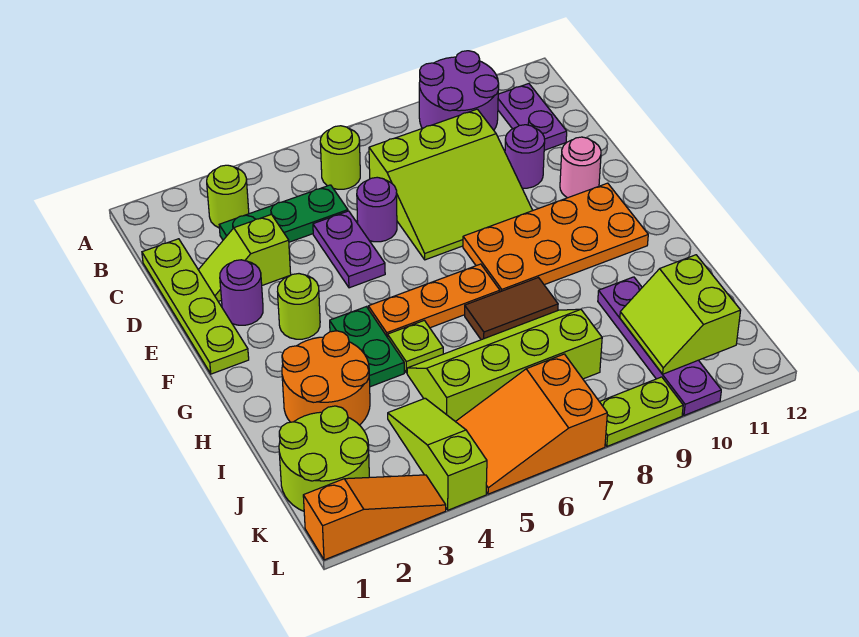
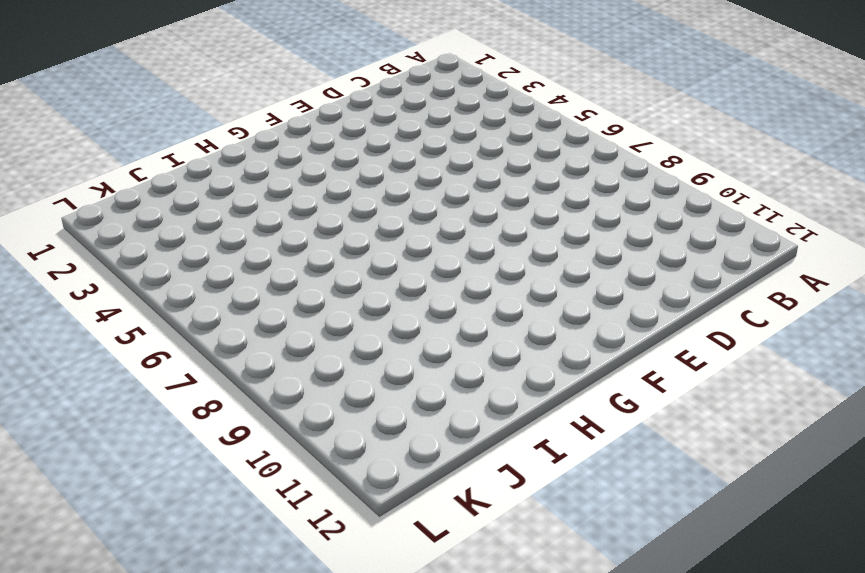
none -> purple round brick A9:B10 level 1
none -> lime round brick B3 level 1
none -> lime round brick B6 level 1

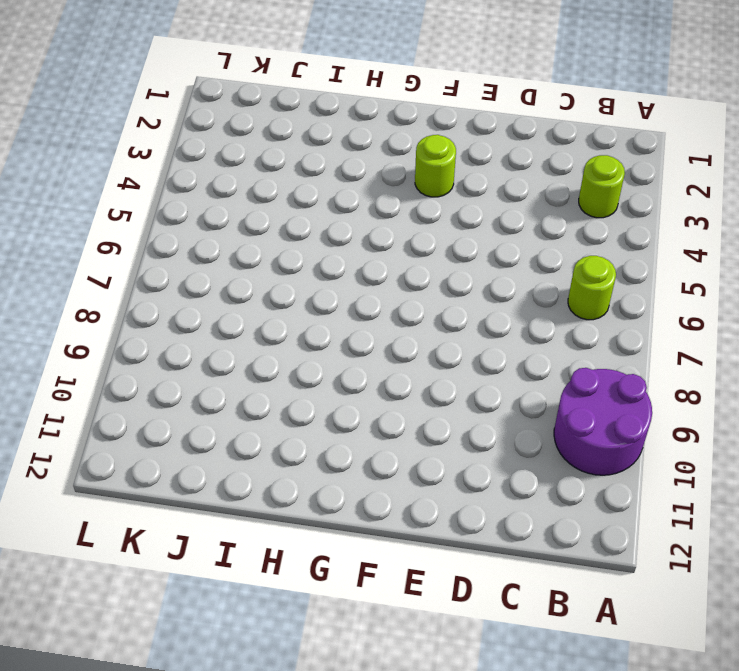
none -> purple plate B11:C11 level 1
none -> lime plate C1:F1 level 1
none -> green plate C3:C5 level 1

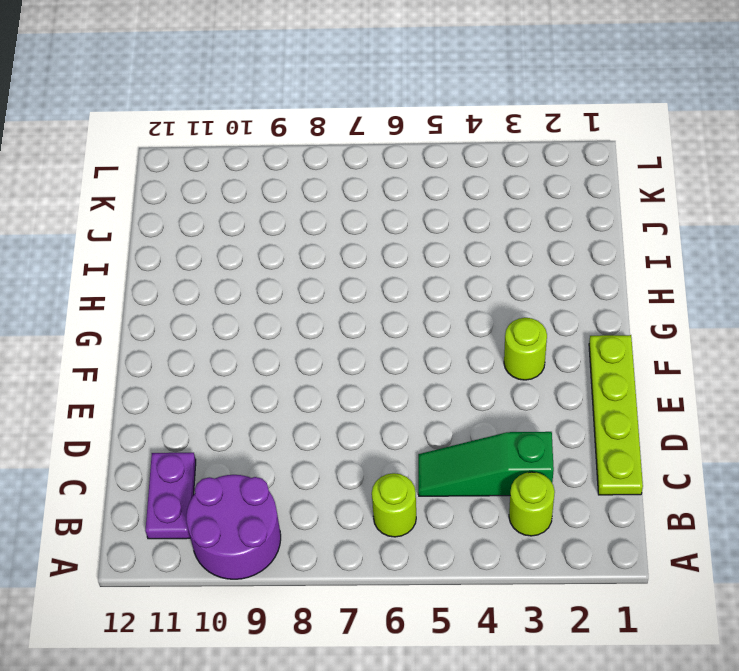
green slope C3:C5 level 1 top 3 -> green plate C3:C5 level 1
none -> lime slope C7:E9 level 1 top C
none -> lime slope D2:D3 level 1 top 3
none -> purple plate D5:E5 level 1

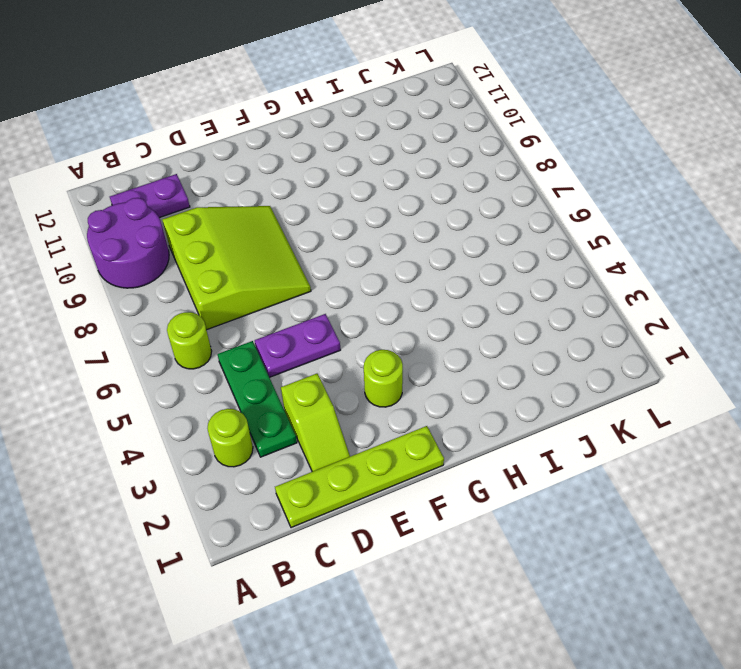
none -> purple round brick D6 level 1
none -> purple round brick D10 level 1
none -> purple round brick E2 level 1

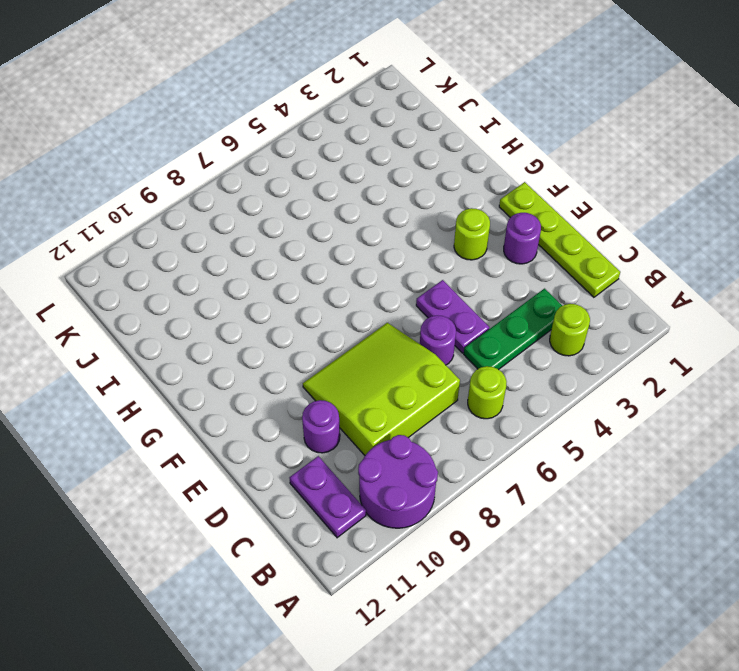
none -> lime slope D2:D3 level 1 top 3
none -> pink round brick E11 level 1
none -> orange plate F8:G11 level 1

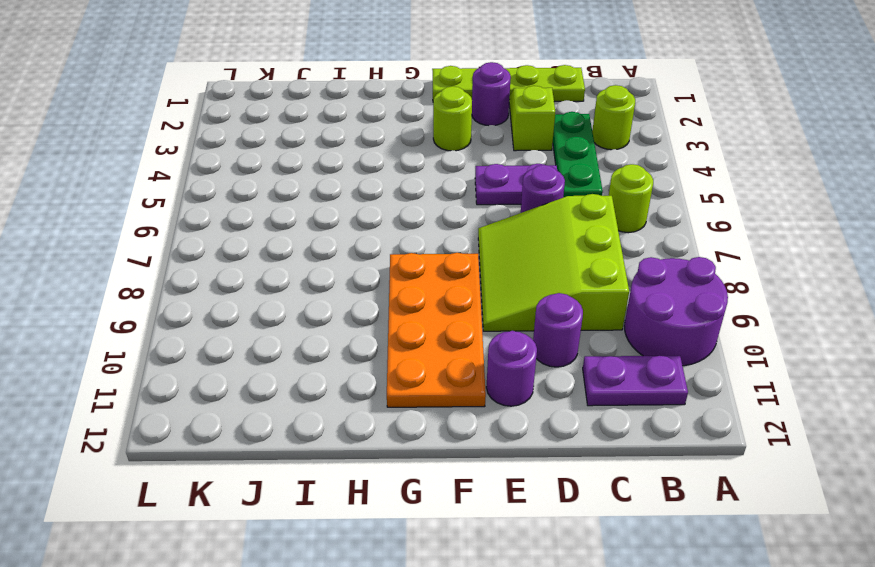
purple round brick E11 level 1 -> pink round brick E11 level 1
none -> green plate G4:H4 level 1
none -> orange plate G5:G7 level 1
none -> orange round brick H2:I3 level 1

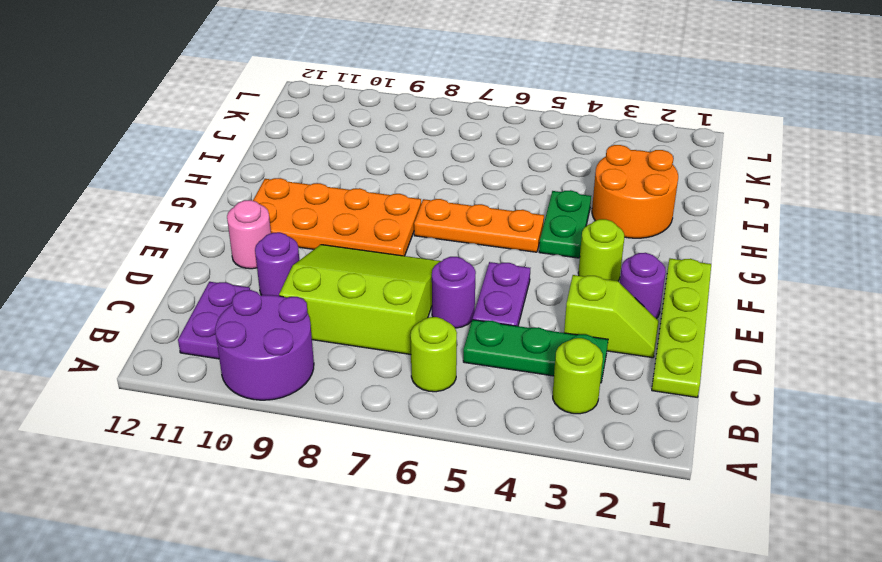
none -> lime plate H5 level 1
none -> brown tile H7:H8 level 1
none -> lime slope I5:J8 level 1 top J

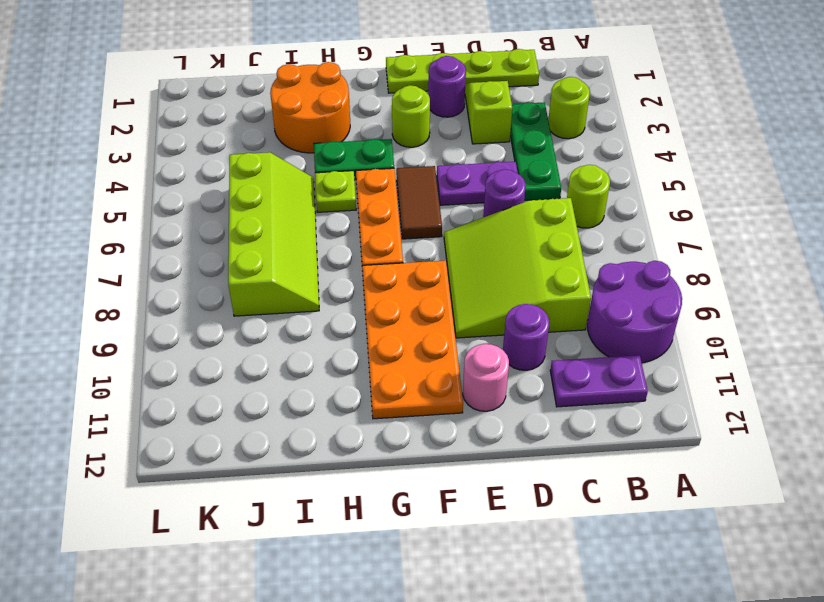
brown tile F5:F6 level 1 -> brown tile H7:H8 level 1
none -> purple plate I10:L10 level 1
none -> lime round brick J1:K2 level 1
none -> lime slope J4:L4 level 1 top L

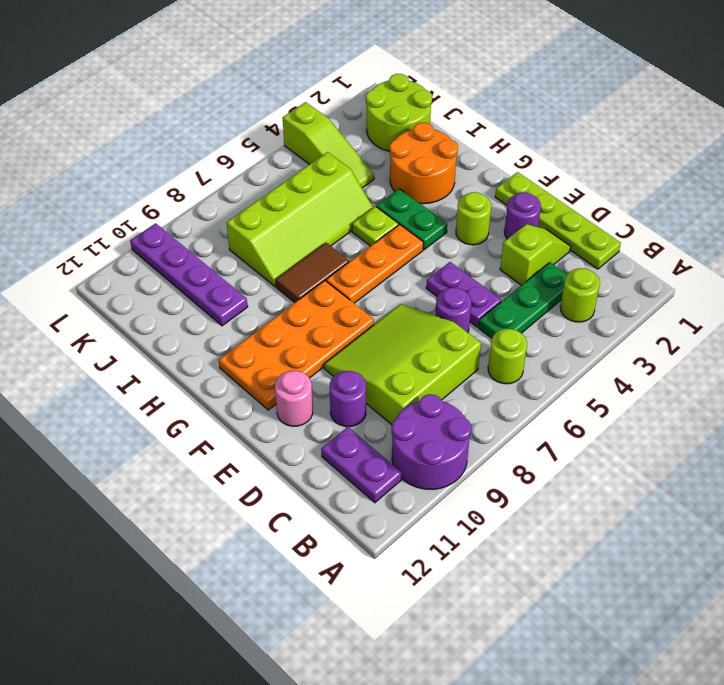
none -> orange slope K5:L7 level 1 top 7
none -> orange slope L1:L3 level 1 top 1
none -> lime plate L8:L9 level 1

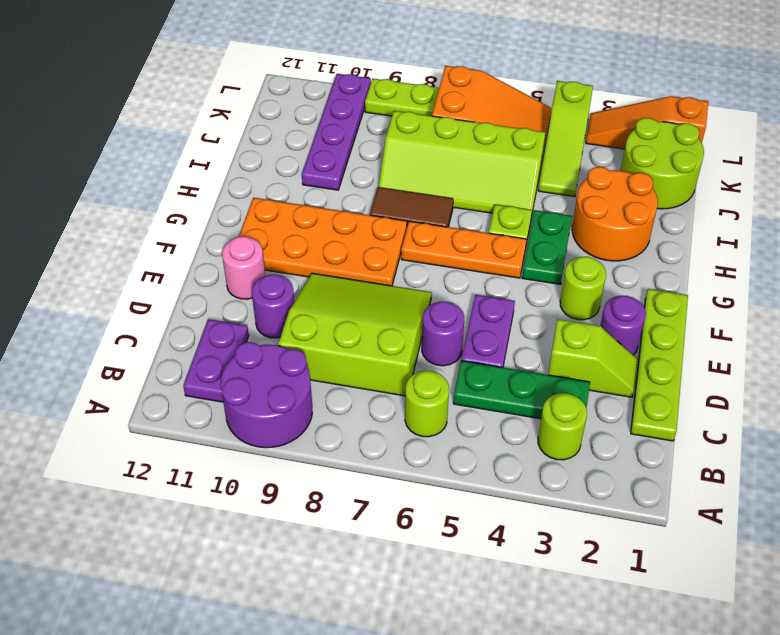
none -> lime slope J10:K11 level 2 top 11

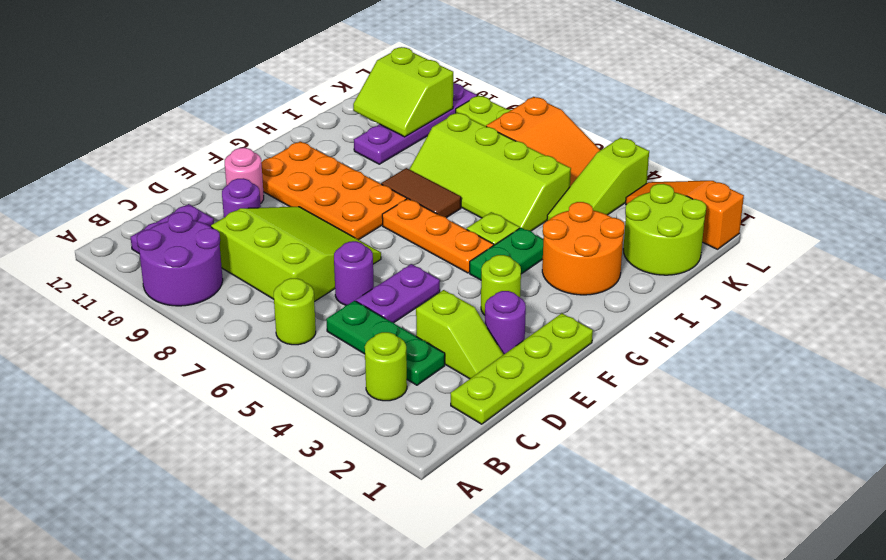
lime slope J10:K11 level 2 top K -> lime slope J10:K11 level 2 top 11

